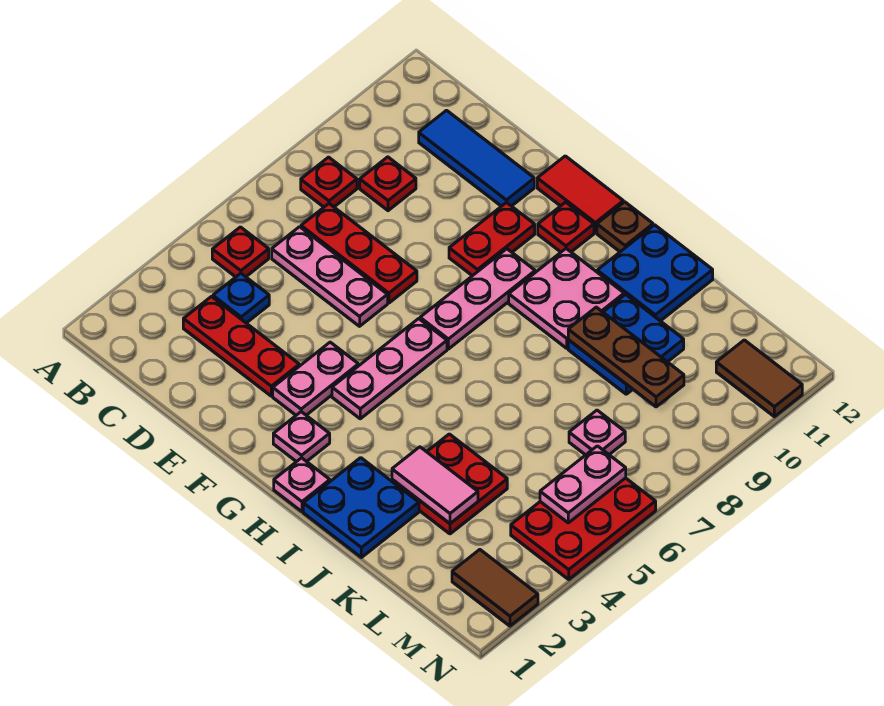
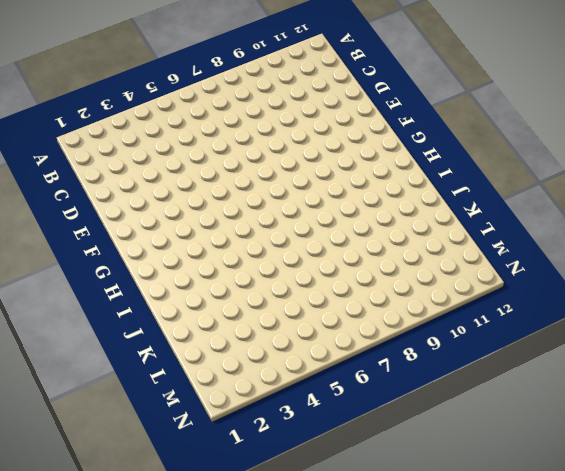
none -> red plate B5 level 1
none -> red plate B8 level 1
none -> red plate C3:E3 level 1

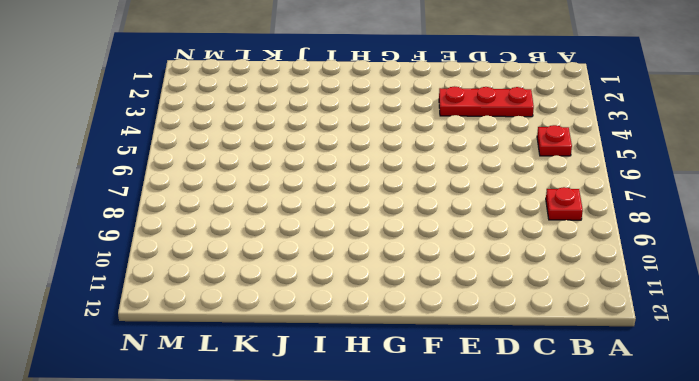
none -> blue plate C4 level 1
none -> pink plate C6:E6 level 1
none -> red plate C7:E7 level 1

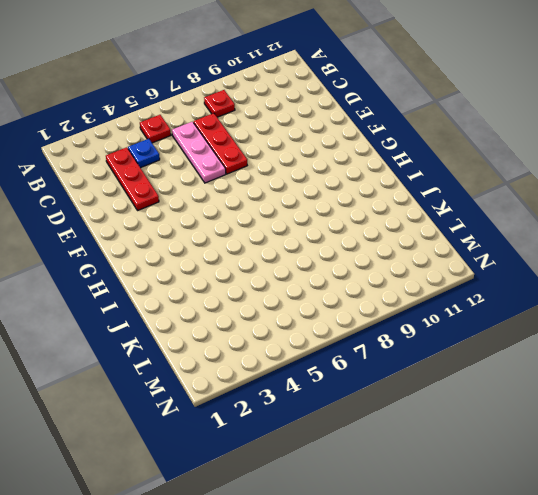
none -> red plate C9 level 1
none -> blue tile C11:E11 level 1
none -> pink plate F3:F4 level 1

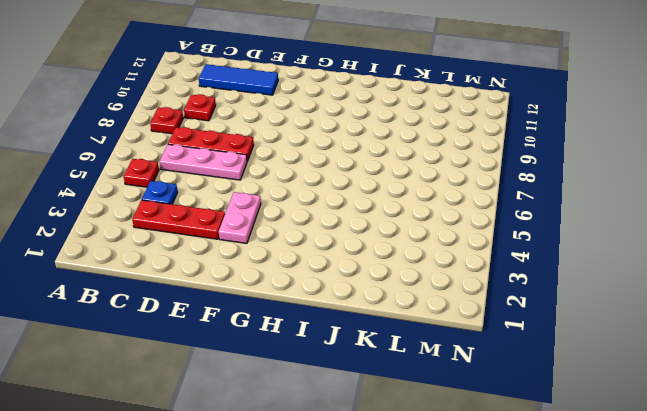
none -> red plate F9:F10 level 1
none -> red tile F12:G12 level 1
none -> pink plate G2 level 1

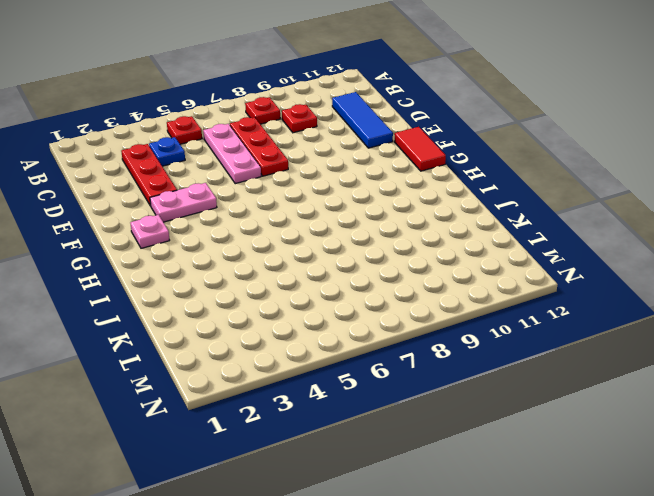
none -> red plate F9:F10 level 1
none -> pink plate G4:G6 level 1
none -> pink plate G7:G9 level 1

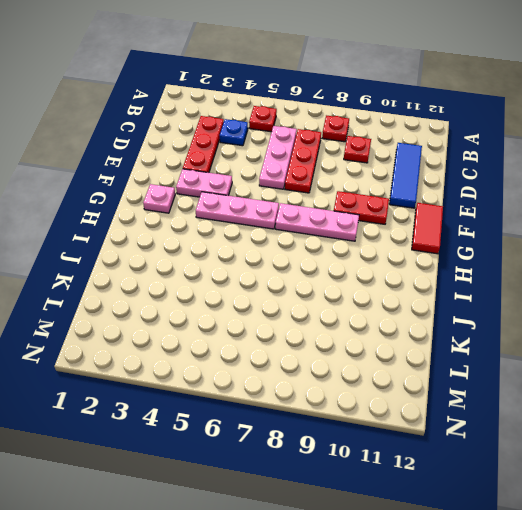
none -> red plate G11 level 1
none -> pink plate H1 level 1
none -> pink plate H9:I10 level 1

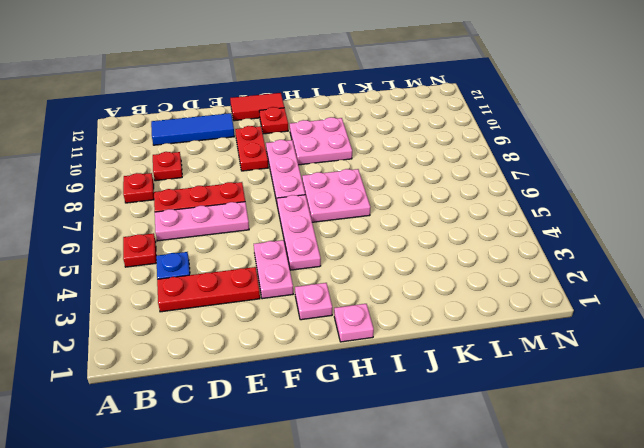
pink plate H6:I7 level 1 -> none
none -> brown plate H12 level 1
none -> blue plate I1:J2 level 1
none -> blue plate I11:J12 level 1

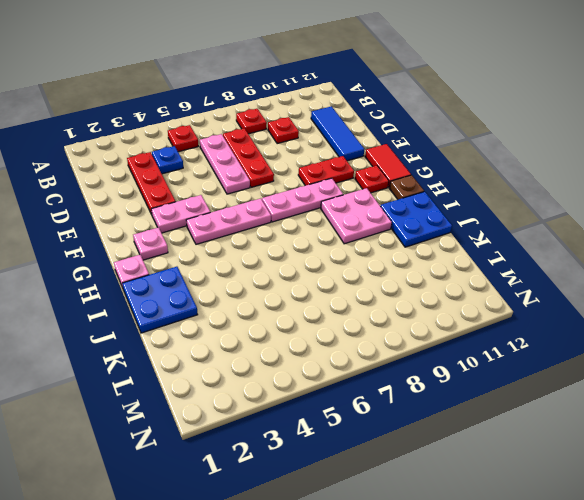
none -> red plate J3:K4 level 1
none -> blue plate J9:K10 level 1
none -> pink plate L7 level 1

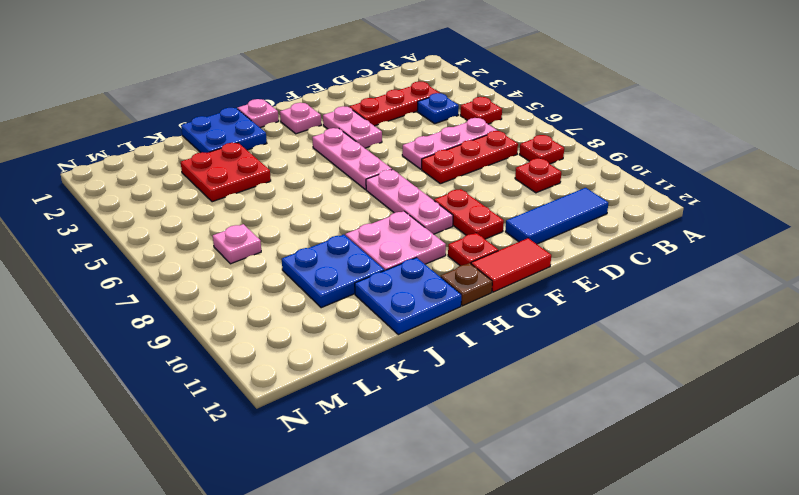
none -> brown tile M2:N2 level 1
none -> red plate M4:N6 level 1
none -> brown tile M11:N11 level 1

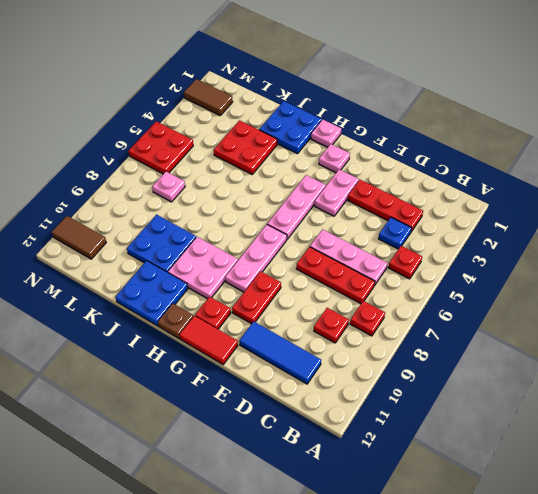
red plate M5:N6 level 1 -> red plate M4:N6 level 1
none -> pink tile J3:K3 level 2
none -> brown plate J9:L9 level 2
none -> pink plate M5:M6 level 2

